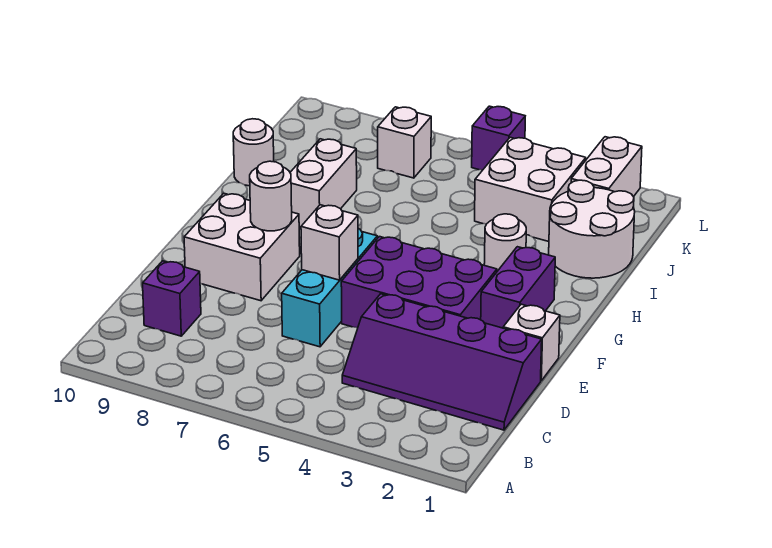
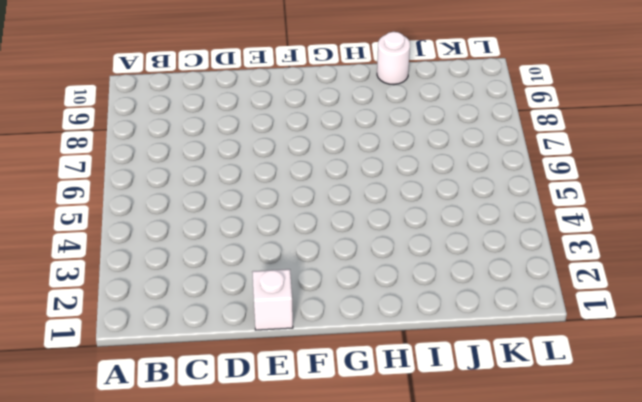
none -> purple slope C1:D4 level 1 top D
none -> purple brick C9 level 1
none -> cyan brick D6:F6 level 1

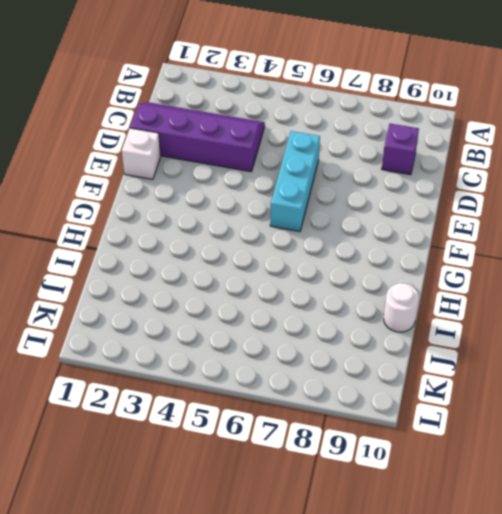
none -> purple brick E3:F5 level 1
none -> white brick E8:F9 level 1
none -> purple brick F2:G2 level 1

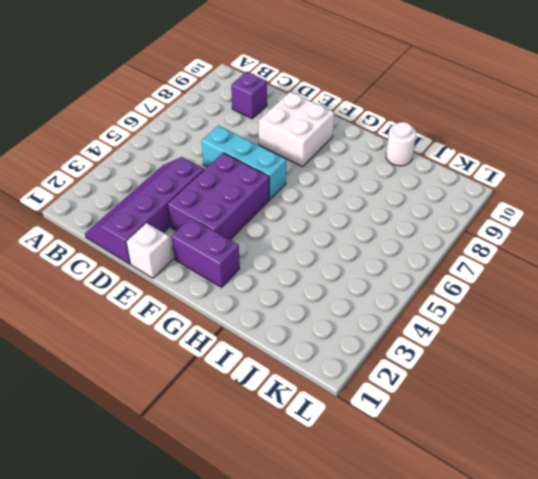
none -> white round brick H3 level 1
none -> white brick H8:I8 level 1
none -> white round brick I1:J2 level 1

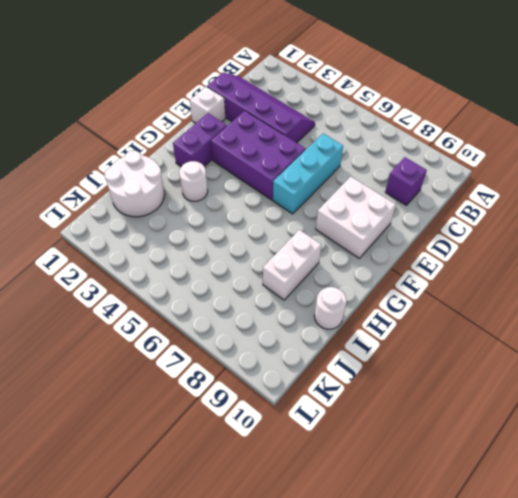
none -> white brick J3:K4 level 1
none -> white brick K2:L2 level 1
none -> white brick K7 level 1

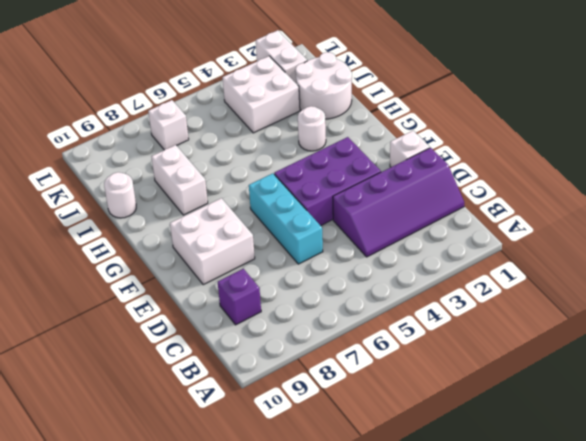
none -> purple brick F2:G2 level 1
none -> purple brick L5 level 1
none -> white brick E6 level 2

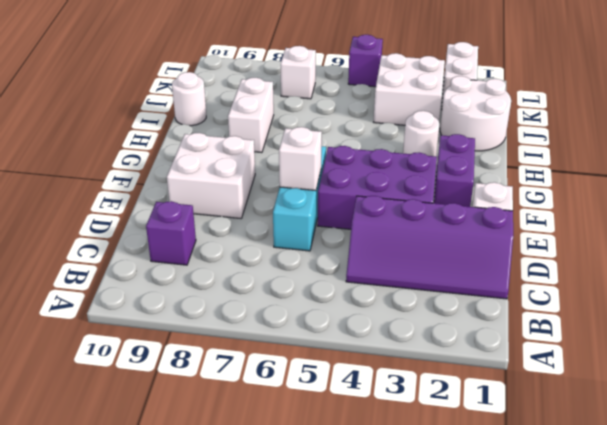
none -> white round brick F8 level 2

